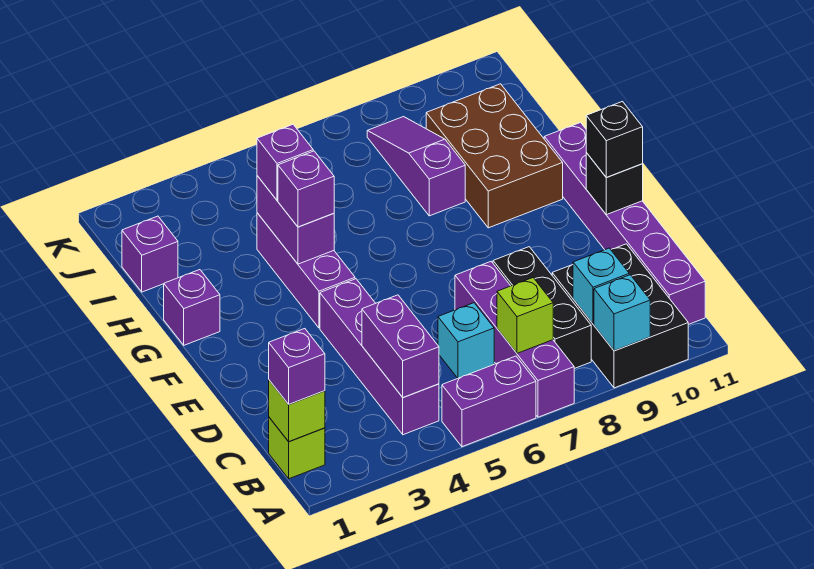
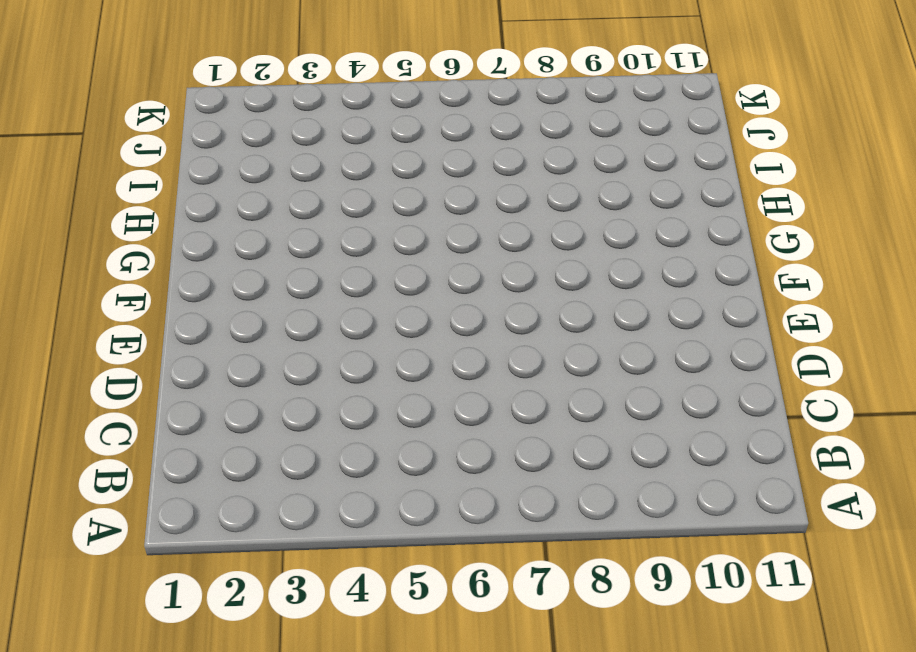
none -> purple brick A5:A6 level 1
none -> purple brick A7:D7 level 1
none -> black brick A9:C10 level 1

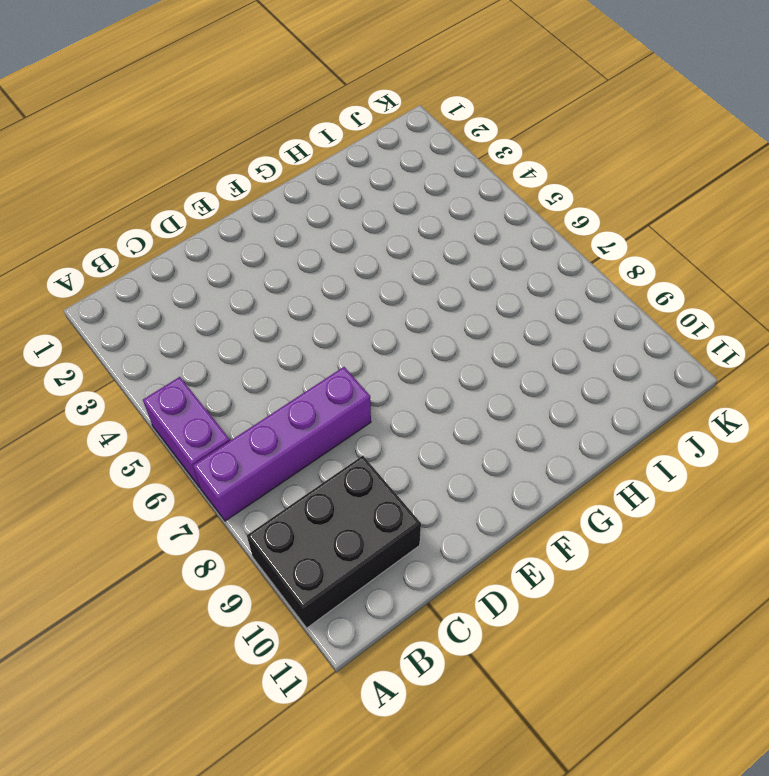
none -> lime brick B1 level 1
none -> purple brick B4:E4 level 1
none -> black brick B8:D8 level 1

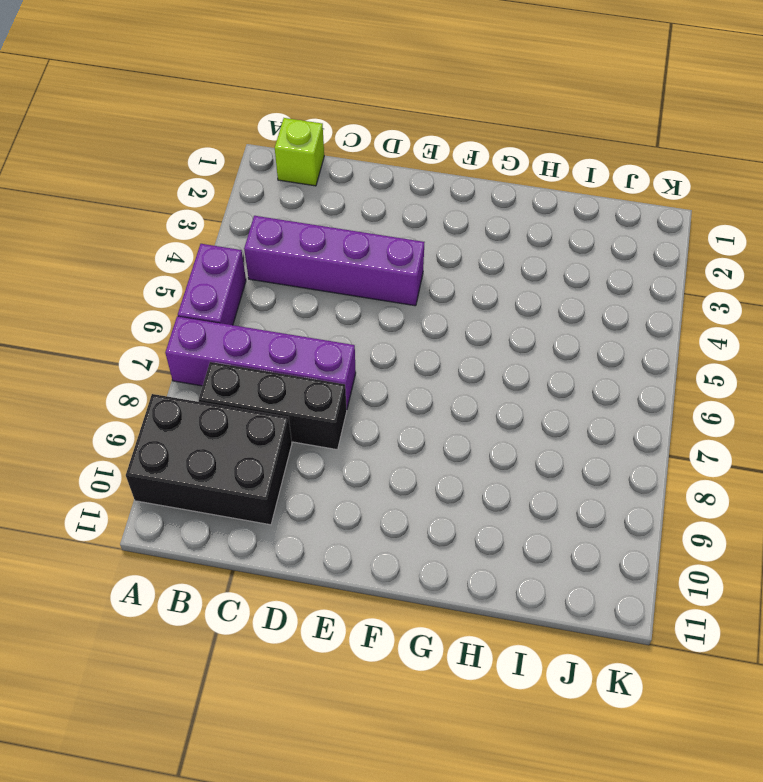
none -> purple brick B11:G11 level 1
none -> cyan brick C6 level 1
none -> purple brick F4:H4 level 1

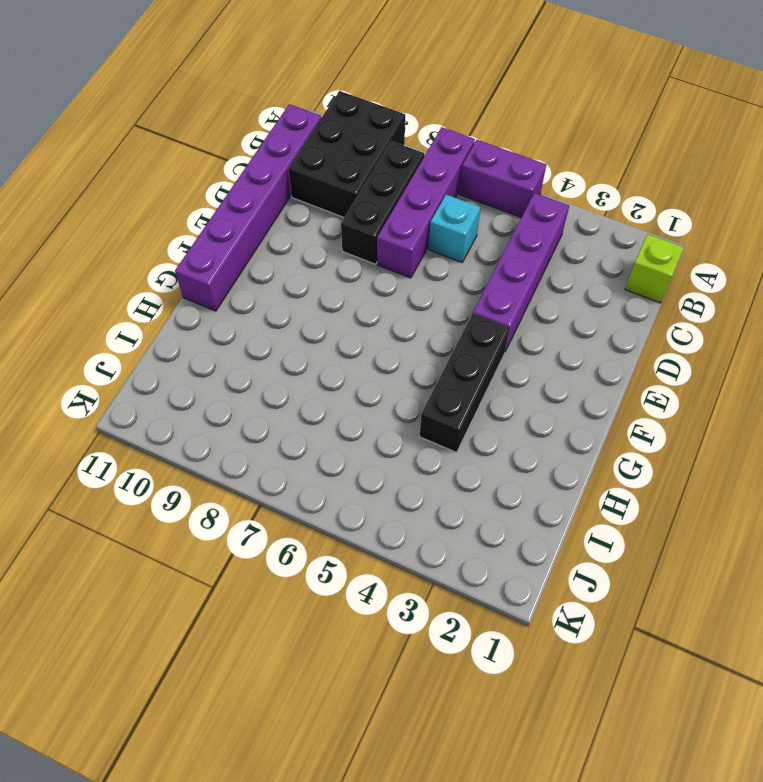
black brick F4:H4 level 1 -> purple brick F4:H4 level 1
none -> purple brick G1 level 1
none -> brown brick G9:I10 level 1
none -> purple slope H8:J8 level 1 top H

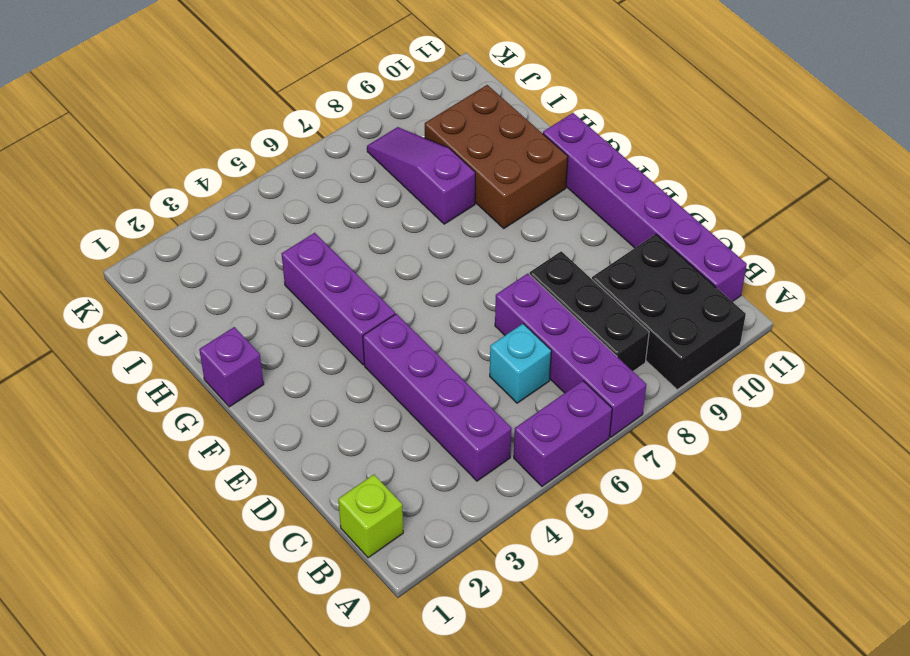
none -> purple brick I1 level 1
none -> cyan brick A9 level 2
none -> lime brick B1 level 2

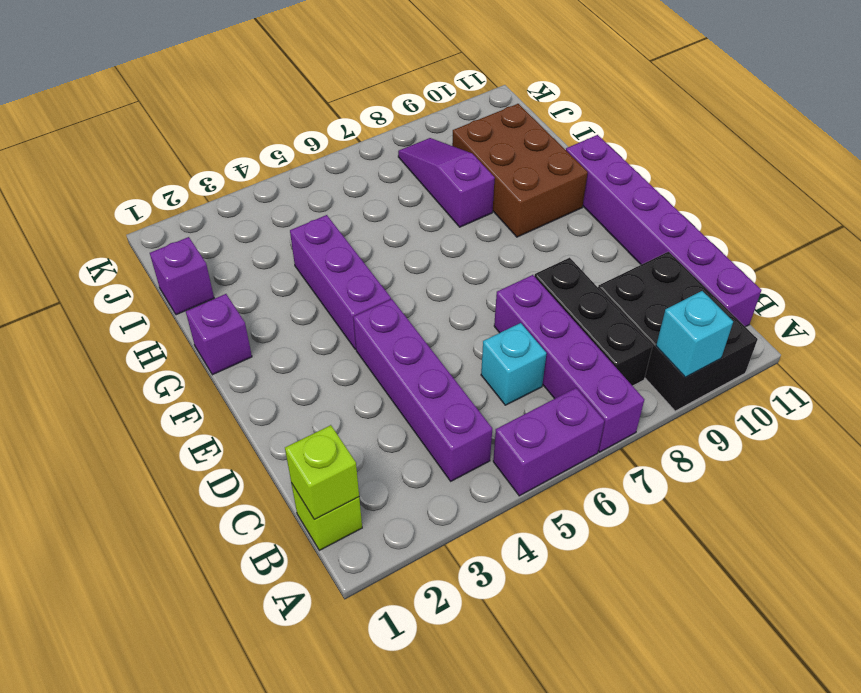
none -> purple brick B4:C4 level 2
none -> lime brick B7 level 2
none -> cyan brick B9 level 2

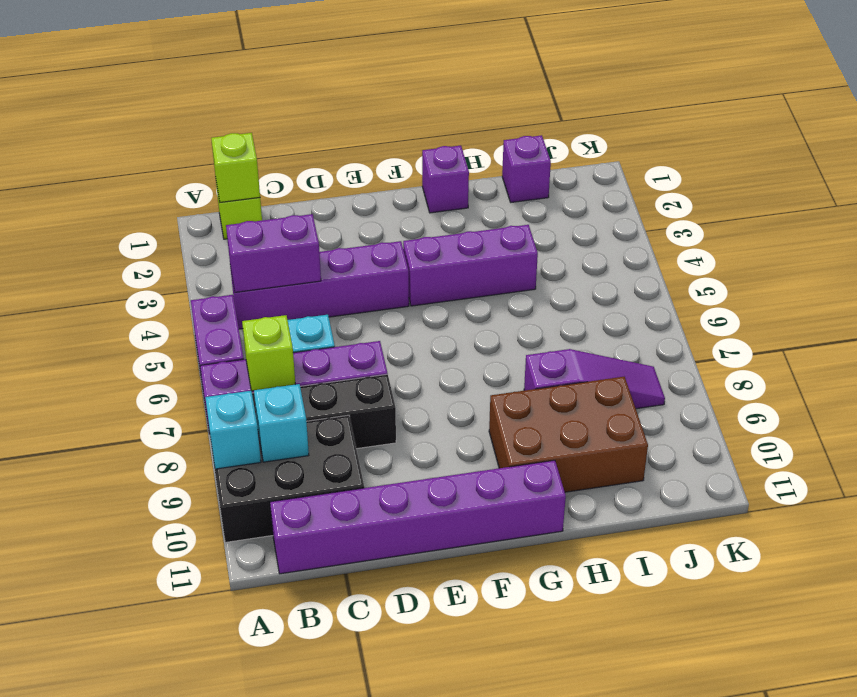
none -> black brick E11 level 2
none -> purple brick G4:H4 level 2
none -> purple brick B1 level 3

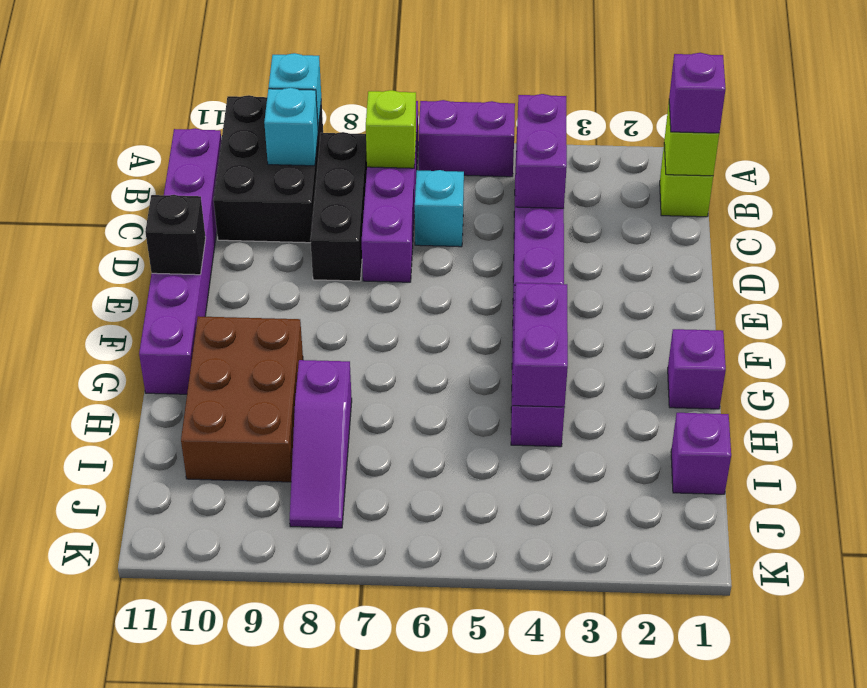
none -> black brick E11 level 3
none -> purple brick G4 level 3
none -> purple brick H4 level 3

